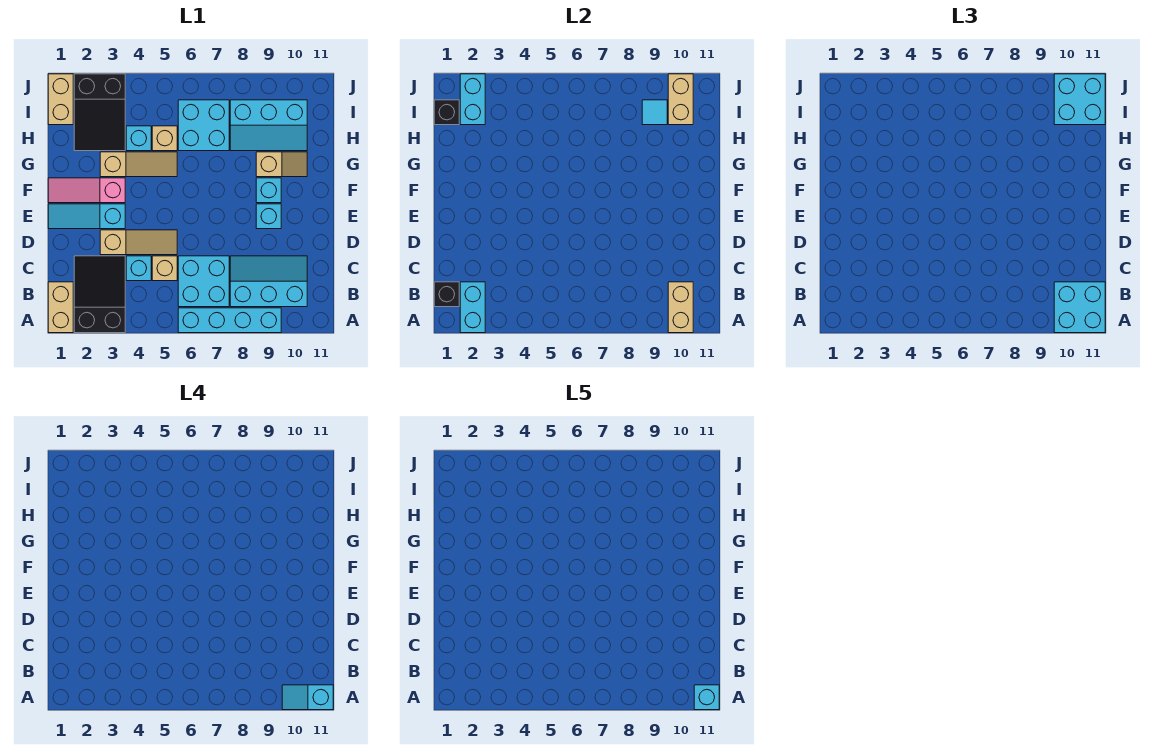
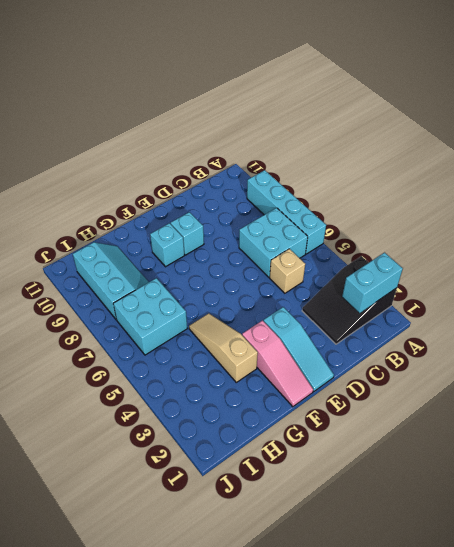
none -> tan brick A1:B1 level 1
none -> cyan slope B8:C10 level 1 top B
none -> cyan brick C4 level 1
none -> tan slope D3:D5 level 1 top 3

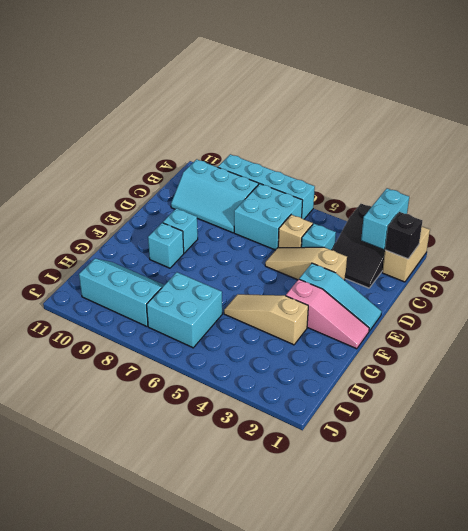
none -> tan slope G9:G10 level 1 top 9
none -> black slope H2:J3 level 1 top J
none -> cyan brick H4 level 1
none -> tan brick H5 level 1

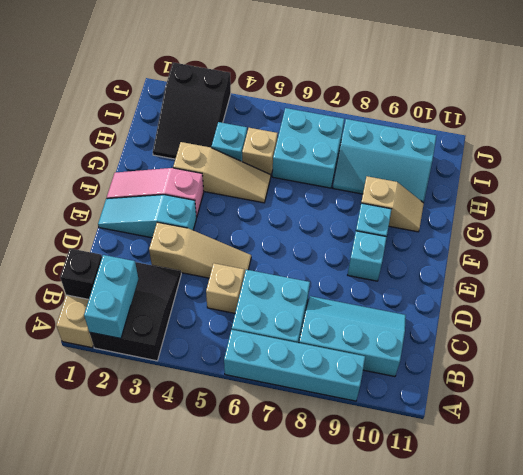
none -> cyan brick C4 level 1
none -> tan brick I1:J1 level 1
none -> tan brick A10:B10 level 2
none -> black brick I1 level 2

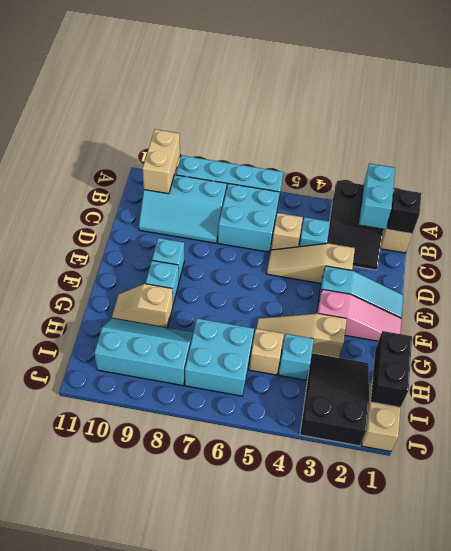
black brick H1:I1 level 2 -> black brick I1 level 2
none -> cyan brick I2:J2 level 2
none -> cyan tile I9 level 2
none -> tan brick I10:J10 level 2
none -> cyan brick A10:B11 level 3

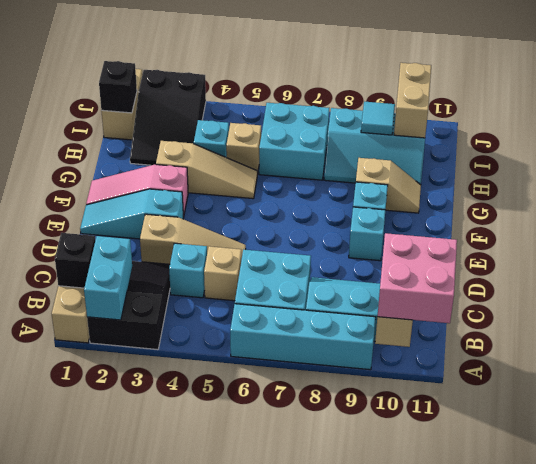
pink brick A10:B11 level 3 -> cyan brick A10:B11 level 3
none -> cyan brick I2:J2 level 2
none -> cyan brick I10:J11 level 3
none -> cyan slope A10:A11 level 4 top 11
none -> cyan brick A11 level 5

